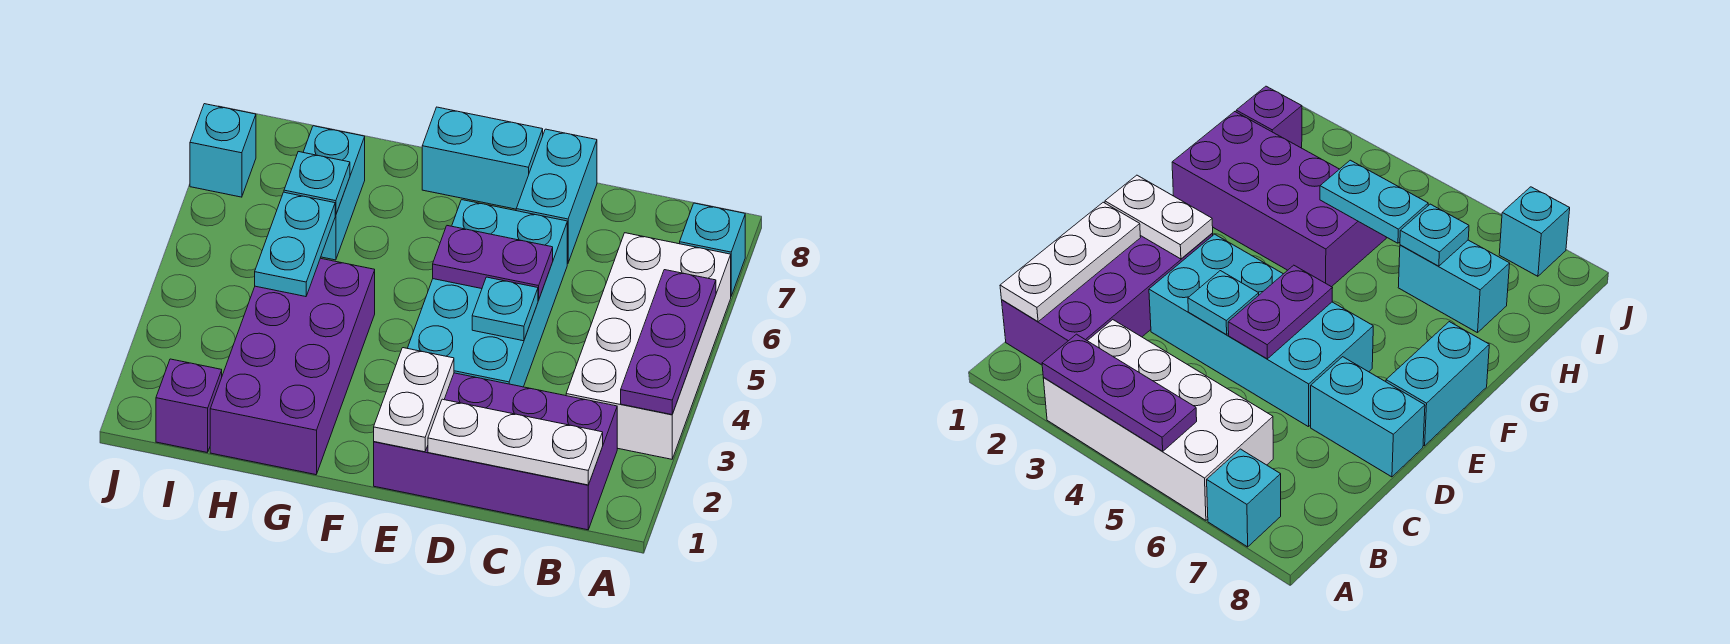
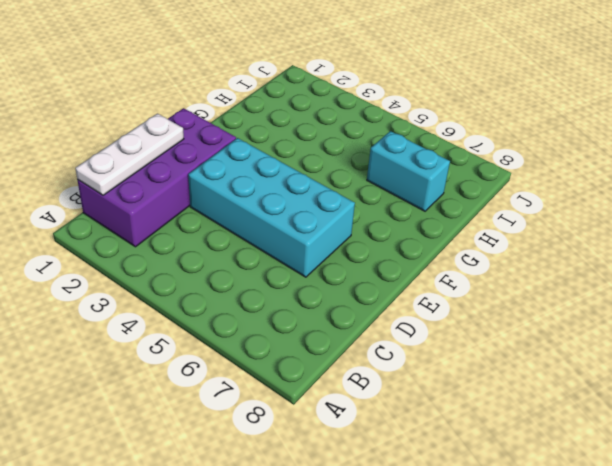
none -> white brick A3:B6 level 1
none -> cyan brick A7 level 1
none -> cyan brick D7:D8 level 1

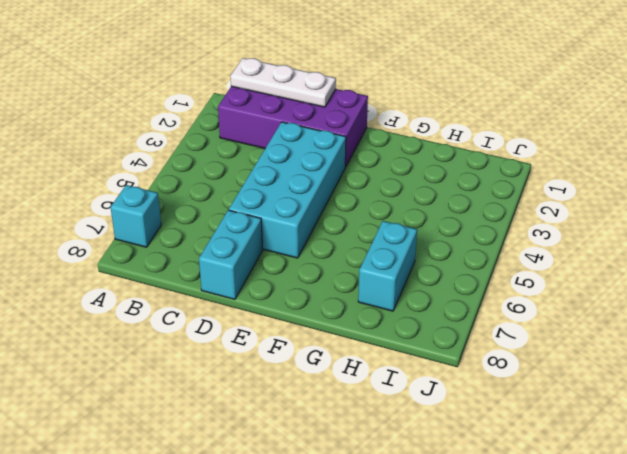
none -> white brick A3:B6 level 1
none -> cyan brick E8:F8 level 1
none -> purple brick G1:H4 level 1

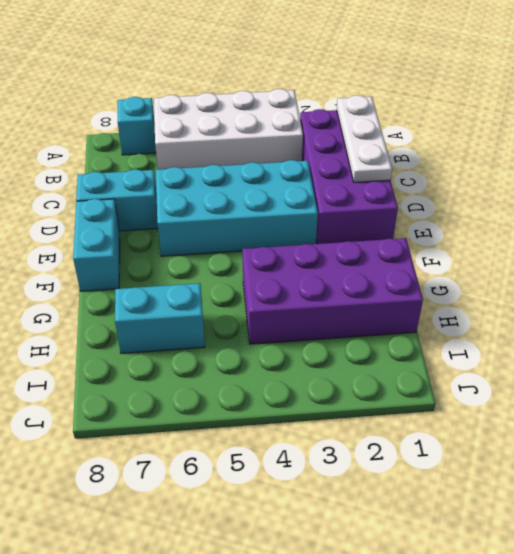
none -> purple brick I1 level 1
none -> cyan brick J7 level 1
none -> purple plate A3:A5 level 2

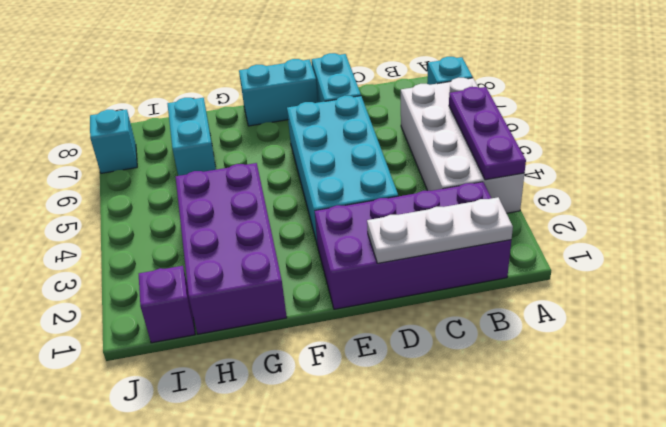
none -> cyan plate D4 level 2
none -> purple plate D5:E5 level 2
none -> white plate E1:E2 level 2

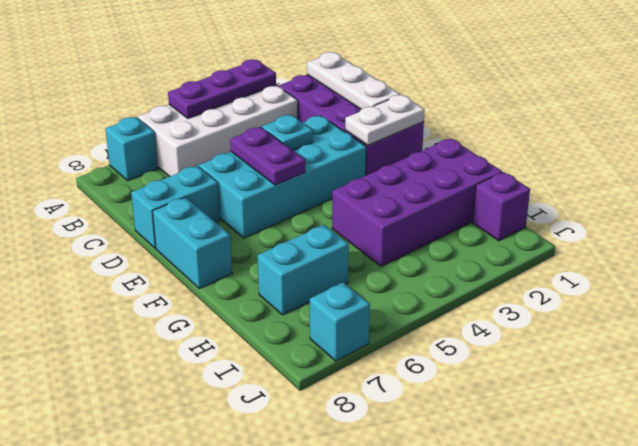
none -> cyan plate H4:H5 level 2
none -> cyan plate H6 level 2

